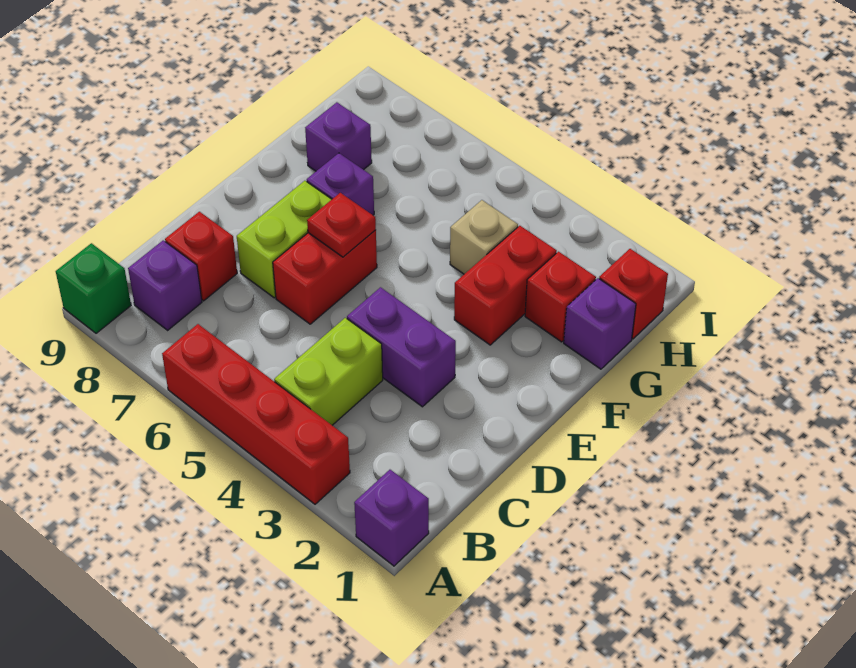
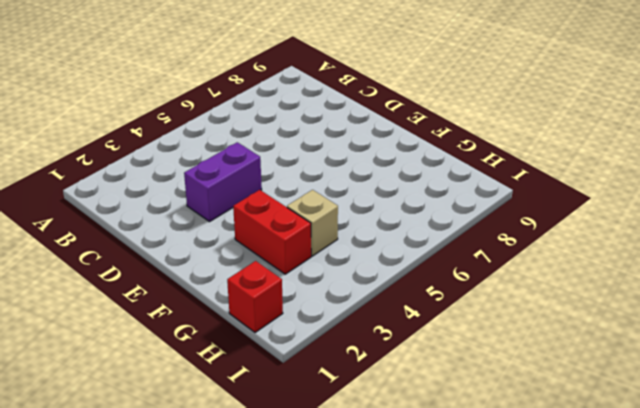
none -> purple brick A1 level 1
none -> red brick A3:A6 level 1
none -> green brick A9 level 1

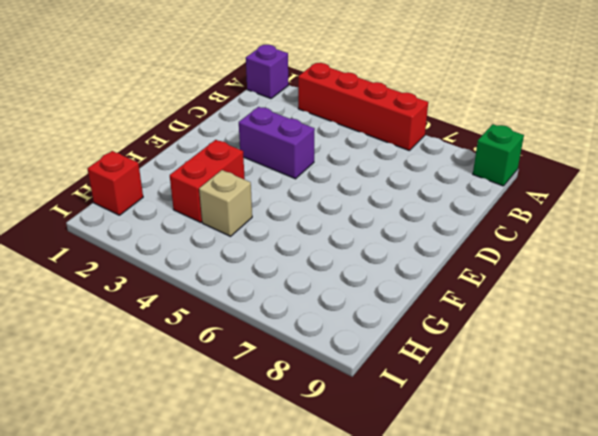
none -> lime brick B4:C4 level 1
none -> purple brick B8 level 1
none -> red brick C8 level 1

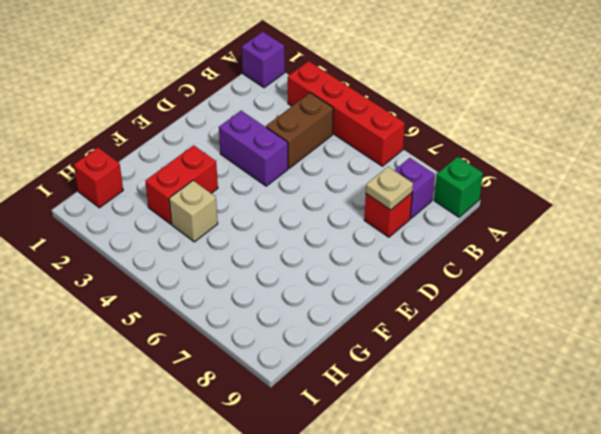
brown brick B4:C4 level 1 -> lime brick B4:C4 level 1
tan plate C8 level 2 -> none
none -> red brick D6:E6 level 1
none -> lime brick D7:E7 level 1
none -> purple brick F7 level 1

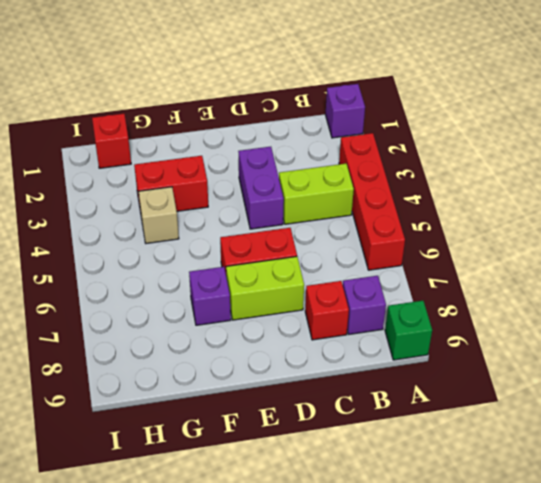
none -> purple brick G1 level 1
none -> red brick G2 level 1
none -> purple brick G8 level 1

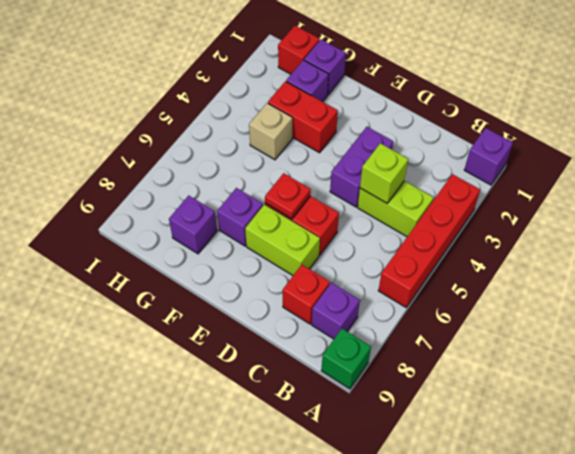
lime brick C4 level 2 -> none
purple brick G2 level 1 -> red brick G2 level 1

